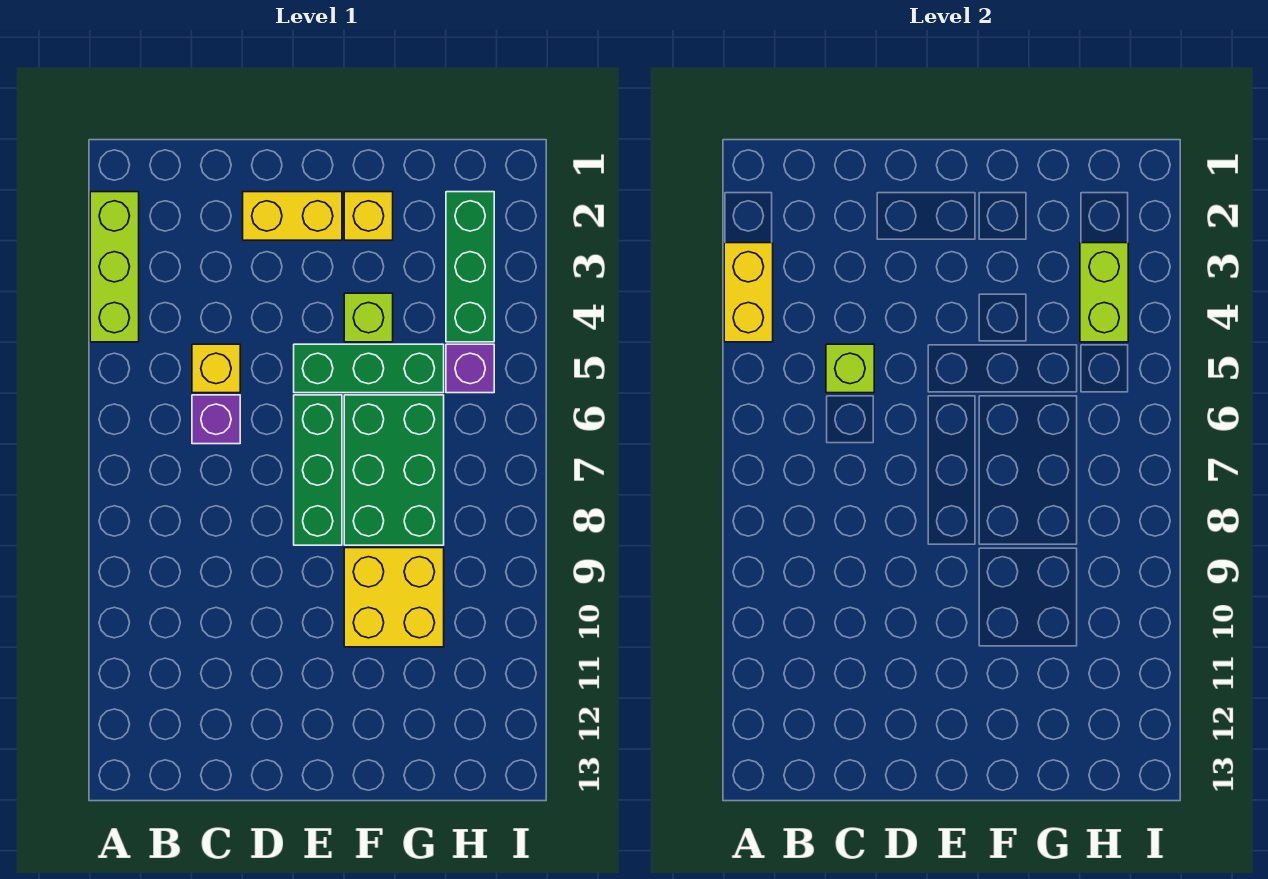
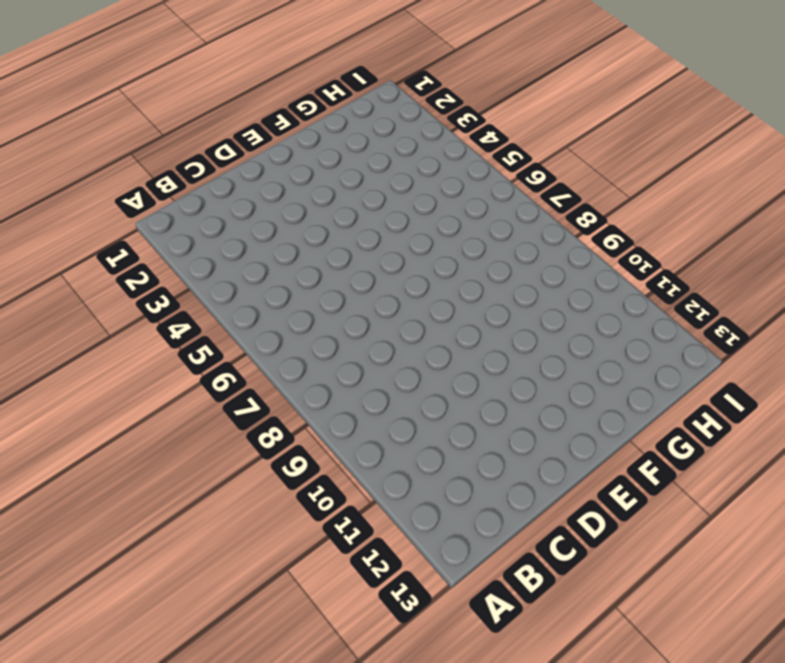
none -> lime brick A2:A4 level 1
none -> yellow brick C5 level 1
none -> purple brick C6 level 1

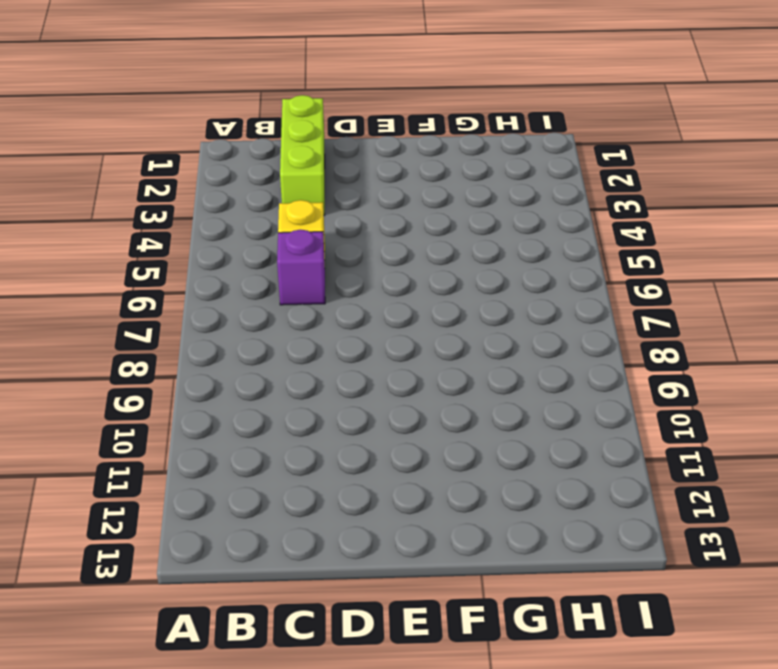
lime brick C1:C3 level 1 -> lime brick A2:A4 level 1
none -> yellow brick D2:E2 level 1
none -> green brick E5:G5 level 1
none -> green brick E6:E8 level 1

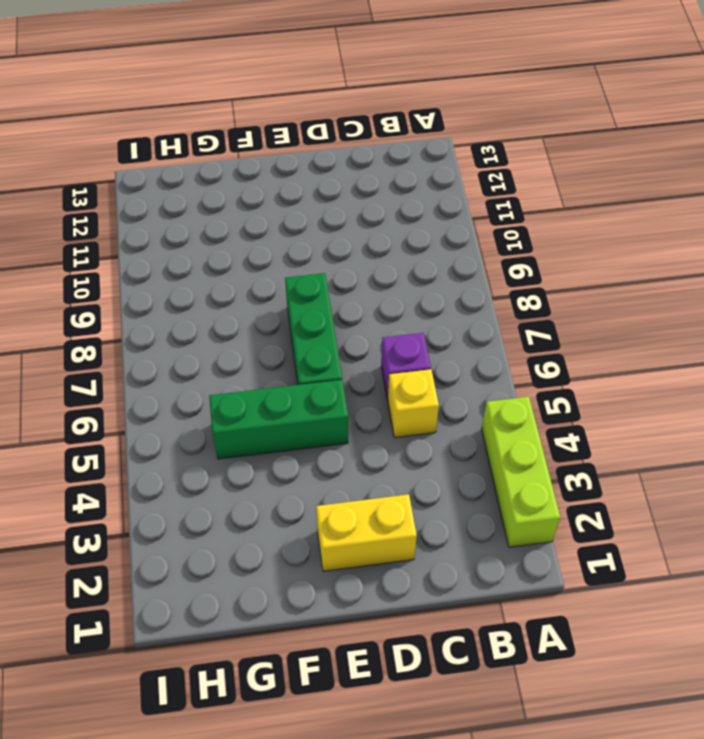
none -> yellow brick F2 level 1
none -> lime brick F4 level 1
none -> green brick F6:G8 level 1

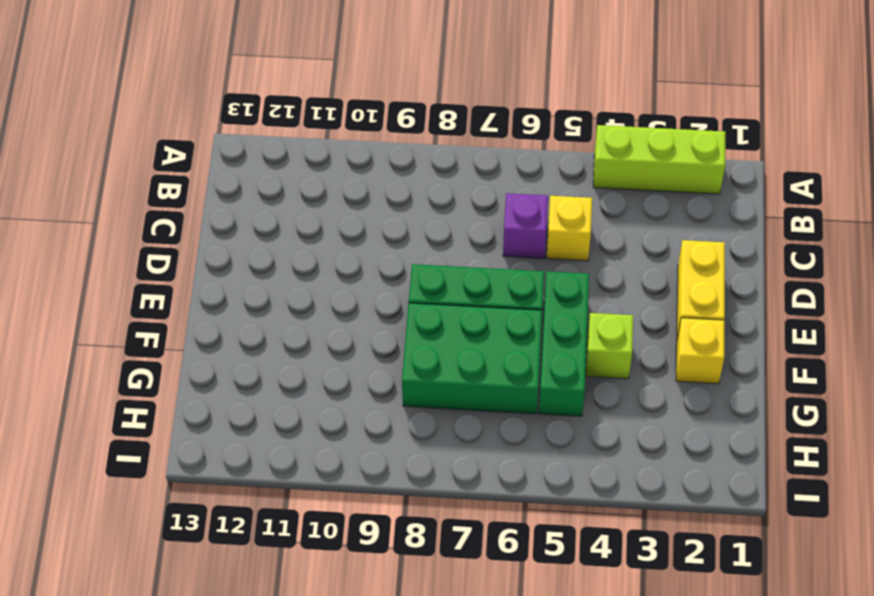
none -> yellow brick F9:G10 level 1
none -> green brick H2:H4 level 1
none -> purple brick H5 level 1

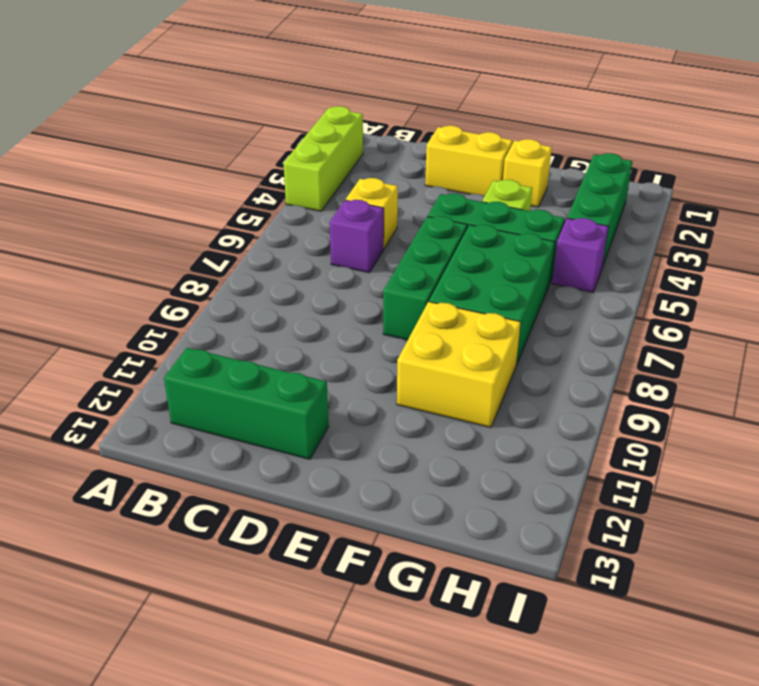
green brick B12:D12 level 1 -> none
none -> yellow brick A3:A4 level 2
none -> lime brick C5 level 2
none -> lime brick H3:H4 level 2

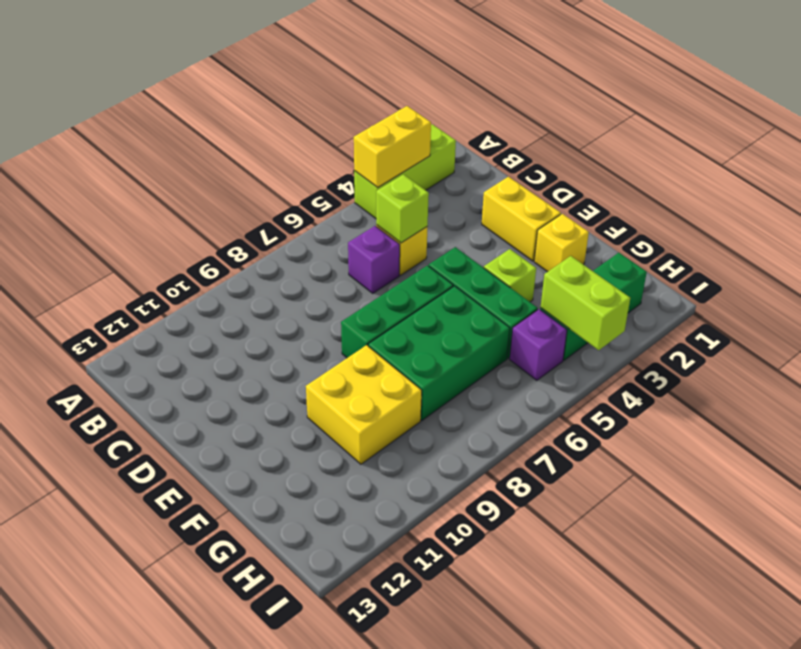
lime brick H4:I4 level 2 -> lime brick H3:H4 level 2

